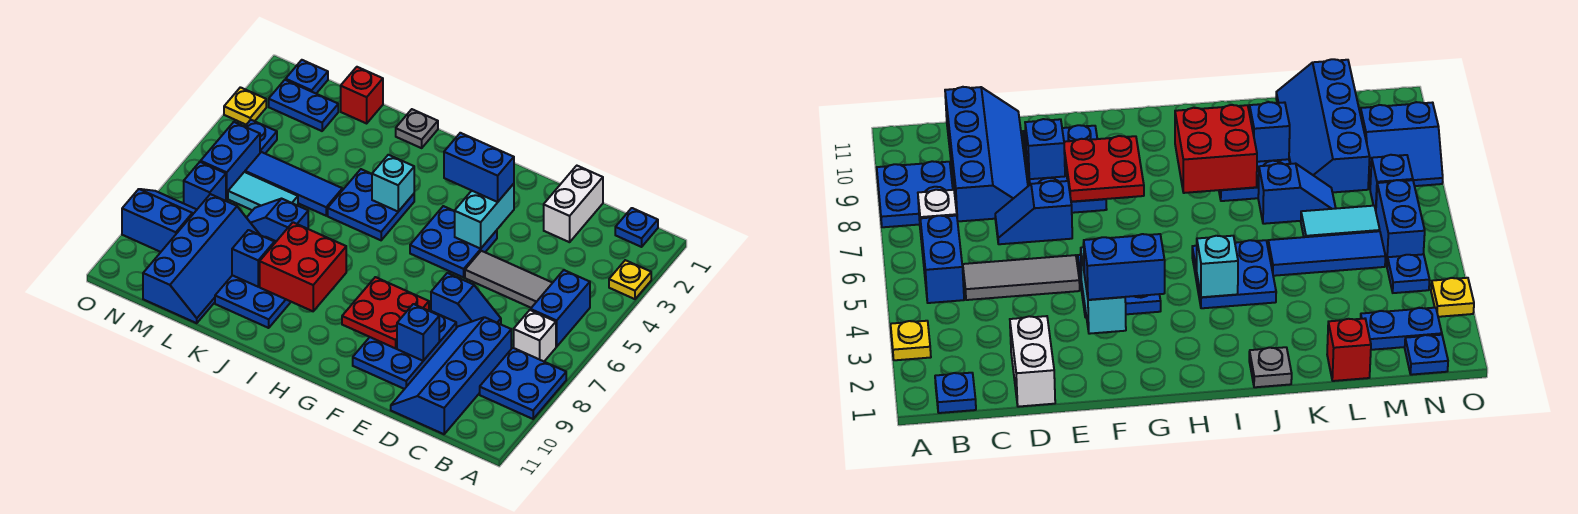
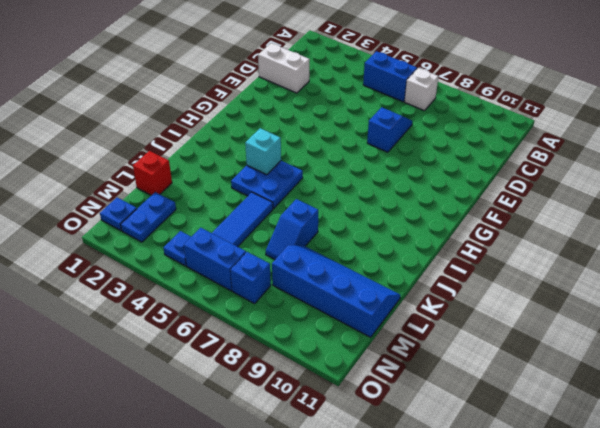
none -> yellow plate A3 level 1
none -> blue plate A8:B9 level 1
none -> blue plate B1 level 1
none -> grey tile C5:E5 level 1

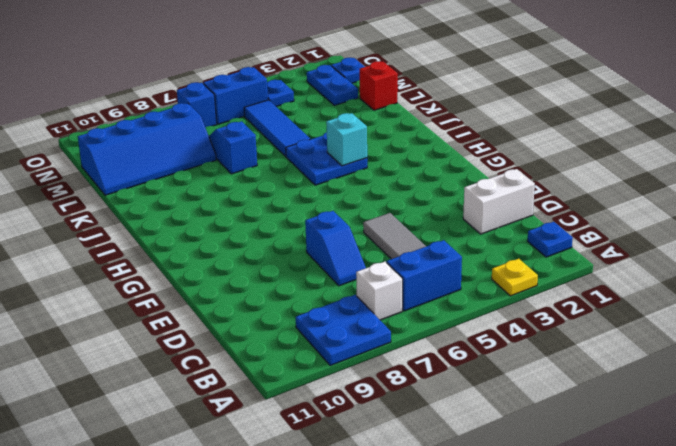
none -> blue slope C8:D11 level 1 top C
none -> blue plate E8:F10 level 1
none -> blue plate F4:G5 level 1
none -> grey plate J1 level 1

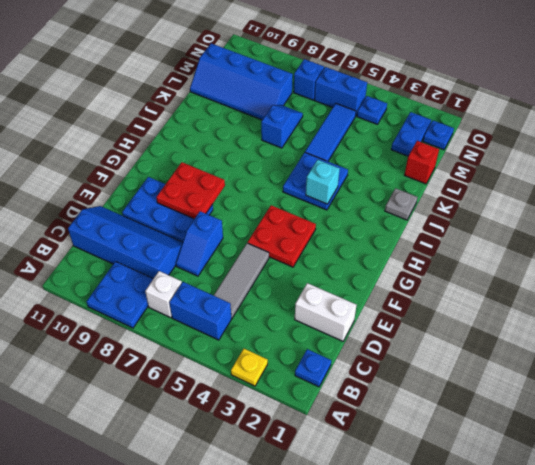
red plate F4:G5 level 1 -> blue plate F4:G5 level 1
none -> blue plate J8:K10 level 1
none -> cyan tile L6:M6 level 1
none -> blue slope N8:O9 level 1 top 9
none -> yellow plate O3 level 1

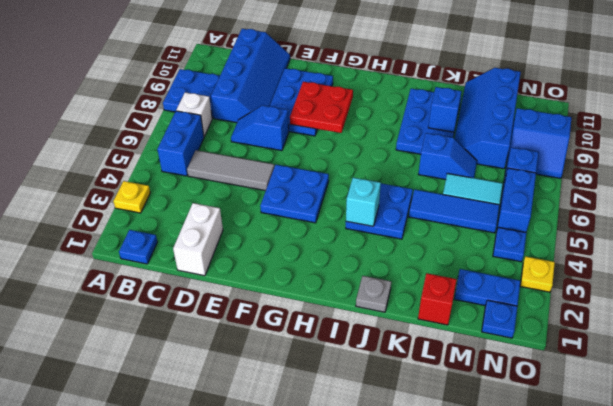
none -> blue brick E9 level 2
none -> cyan brick F3:F4 level 2
none -> red brick I8:J9 level 2
none -> blue brick F3:G3 level 3

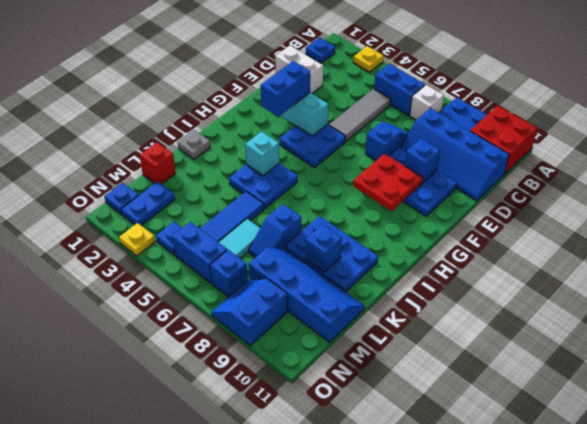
red brick A10:B11 level 1 -> red brick I8:J9 level 2

